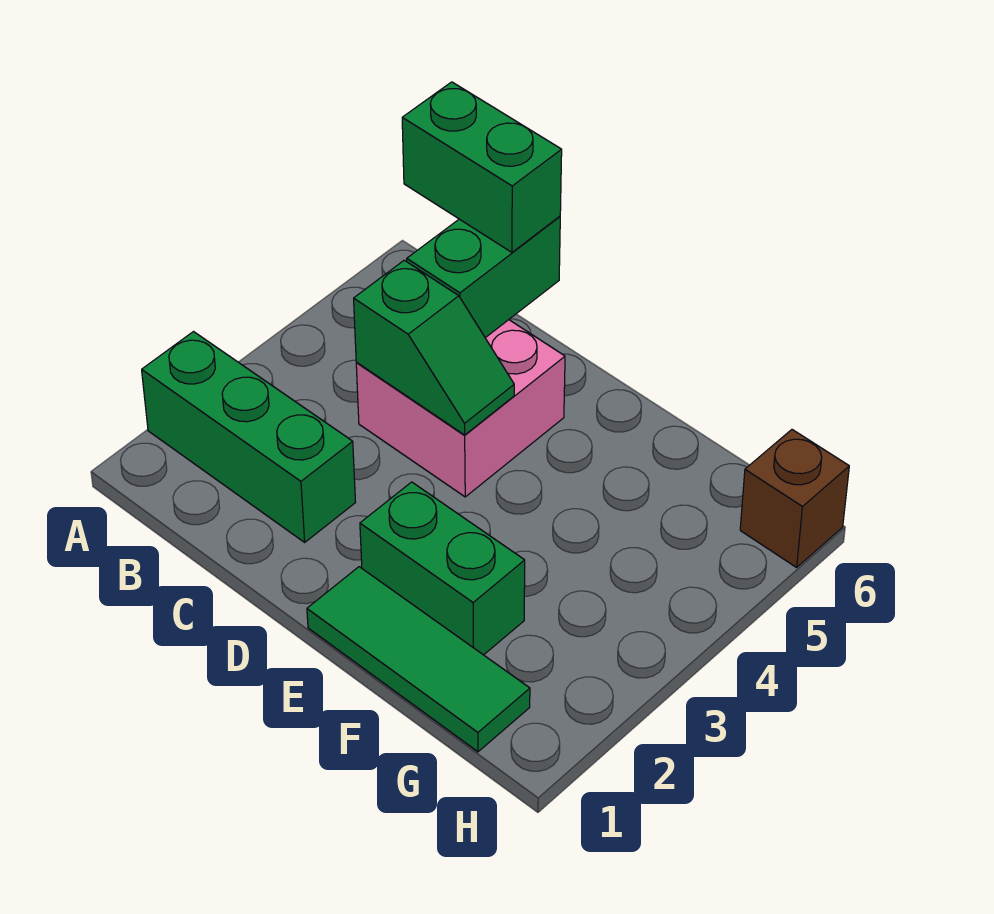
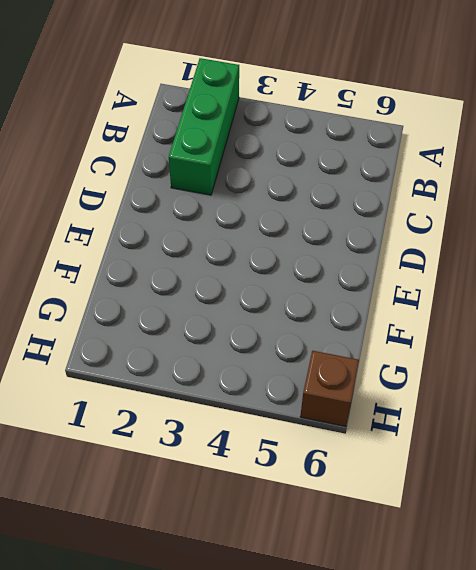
none -> pink brick C4:D5 level 1
none -> green tile E1:G1 level 1

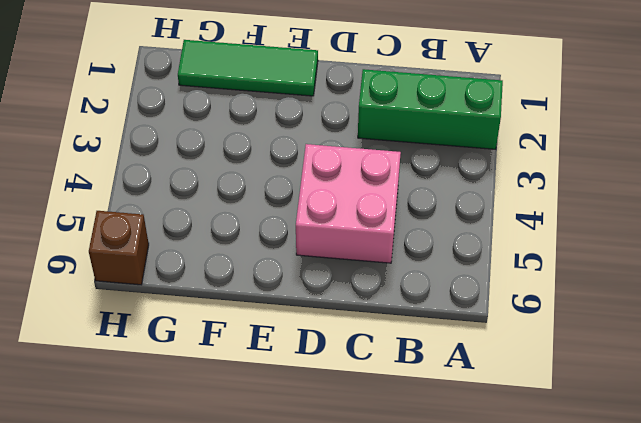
none -> green brick E2:F2 level 1
none -> green slope C4:D4 level 2 top C

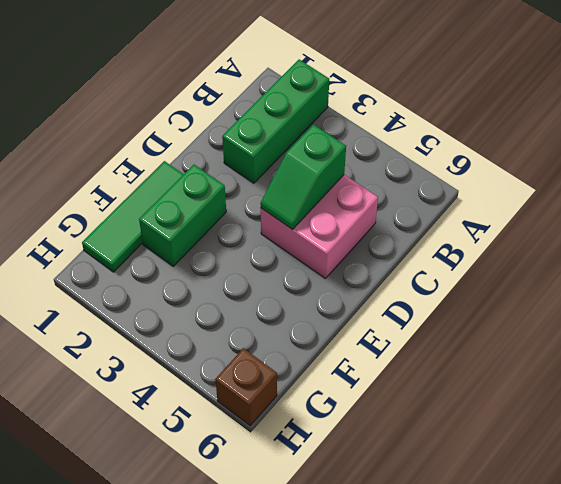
none -> green brick C5:C6 level 2
none -> green brick B6:C6 level 3

